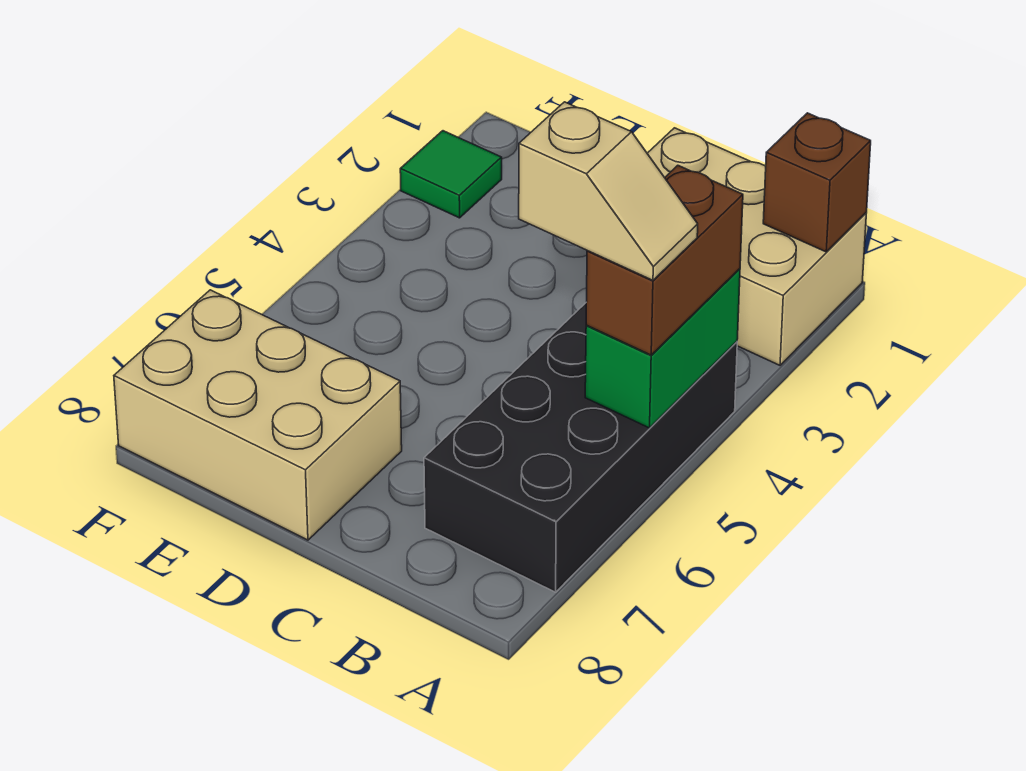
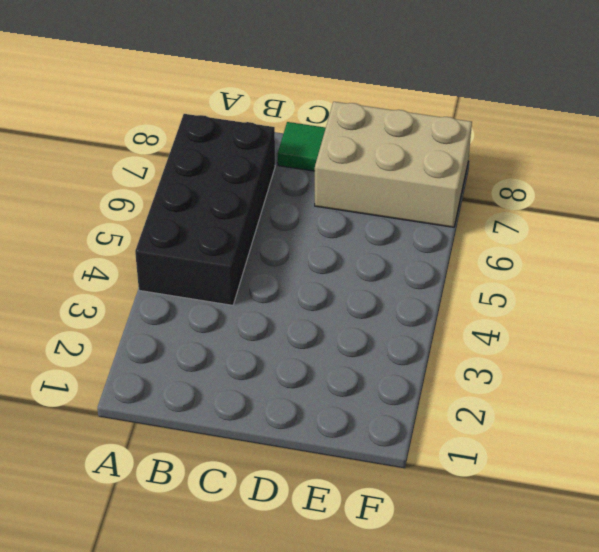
green tile C8 level 1 -> green tile F2 level 1
none -> tan brick A1:C2 level 1
none -> brown brick A1 level 2

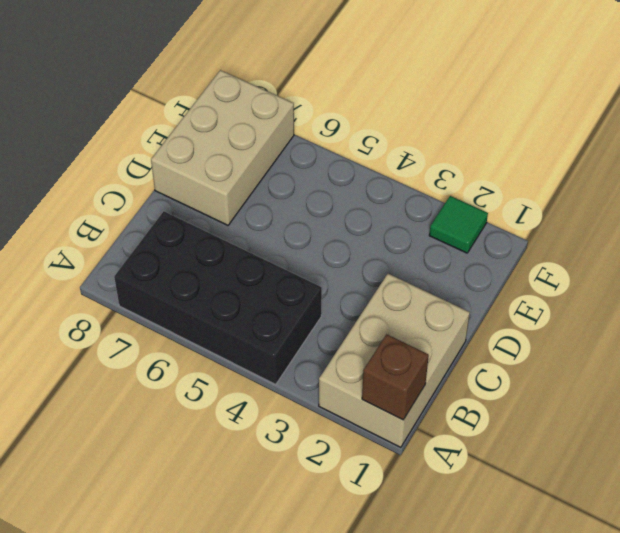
none -> green brick A4:A5 level 2
none -> brown brick A4:A5 level 3

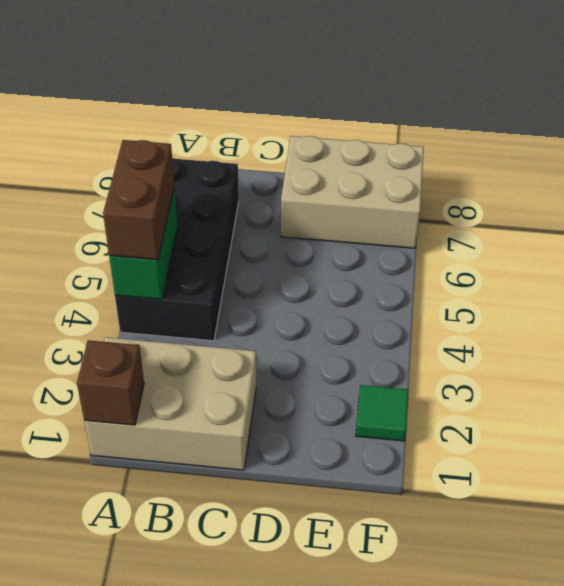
none -> tan slope A5:B5 level 4 top B

